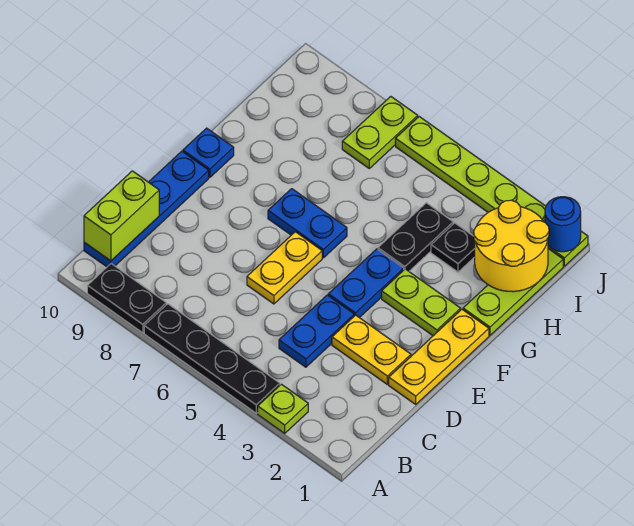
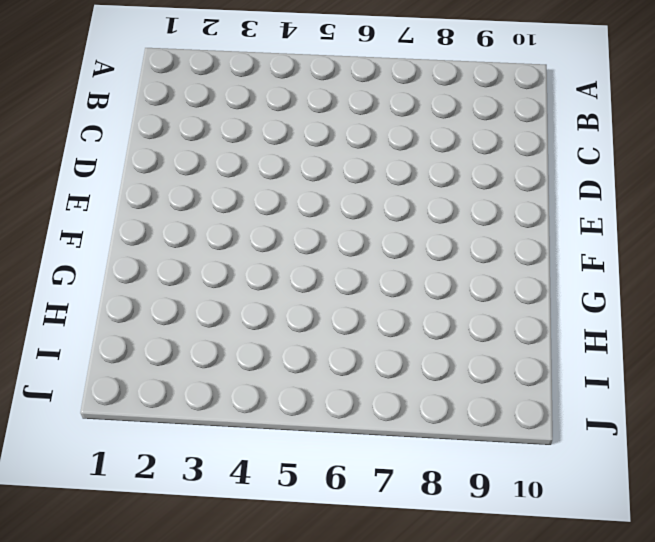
none -> lime plate A3 level 1
none -> black plate A4:A7 level 1
none -> black plate A8:A9 level 1

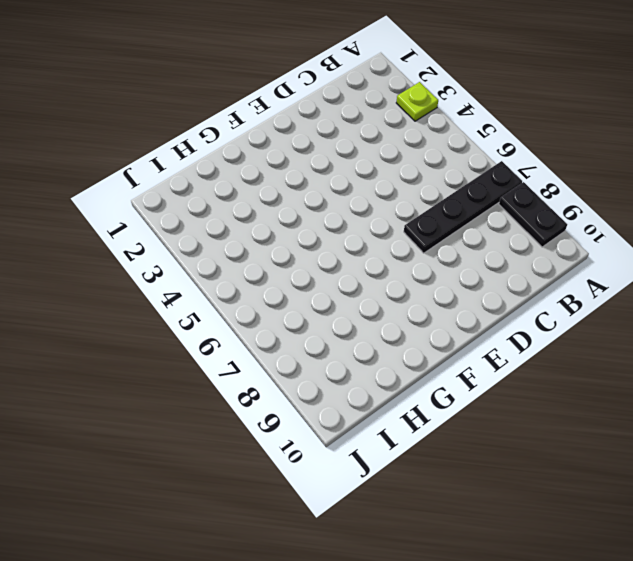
black plate A7:D7 level 1 -> black plate A4:A7 level 1
none -> blue plate B10:E10 level 1
none -> blue plate C4:D4 level 1
none -> yellow plate D1:F1 level 1

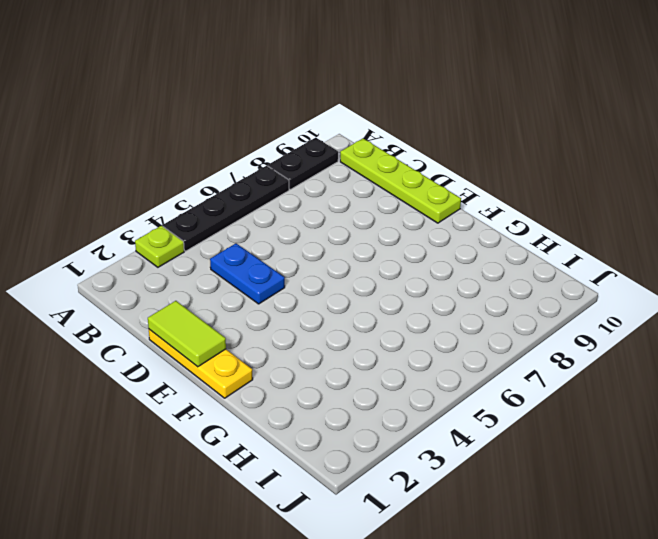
lime plate B10:E10 level 1 -> blue plate B10:E10 level 1
lime tile D1:E1 level 2 -> none
none -> yellow plate D2:D3 level 1
none -> yellow plate D6:E6 level 1
none -> blue plate E4:F4 level 1

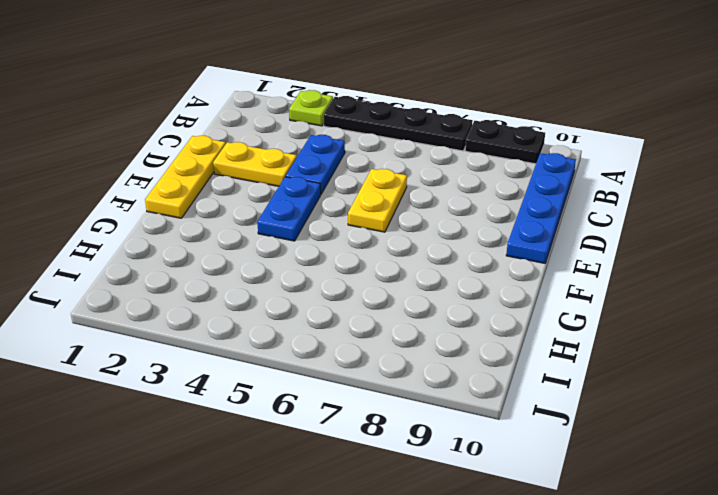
none -> lime plate F2:F3 level 1
none -> blue plate F6:F7 level 1
none -> blue plate F10 level 1

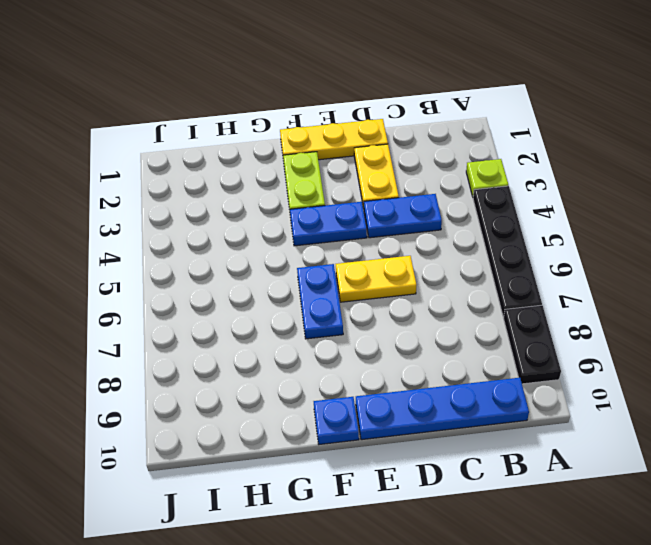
none -> lime plate G1:I1 level 1
none -> black plate G4:H4 level 1
none -> black plate H3 level 1

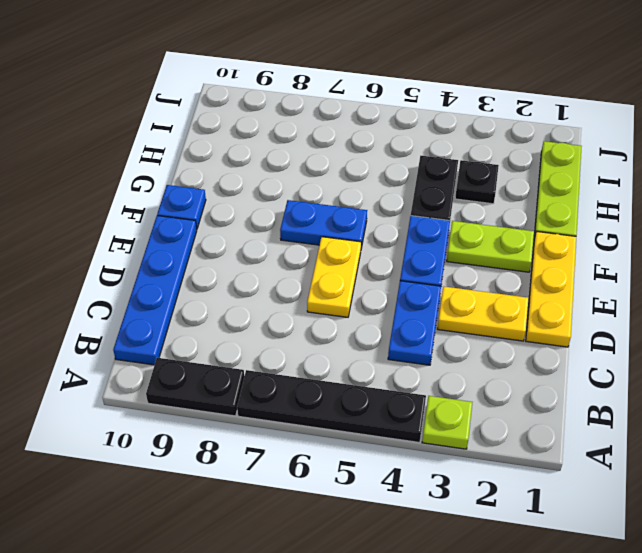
none -> lime plate I7:J7 level 1
none -> lime plate J1:J6 level 1
none -> lime brick B10:C10 level 2

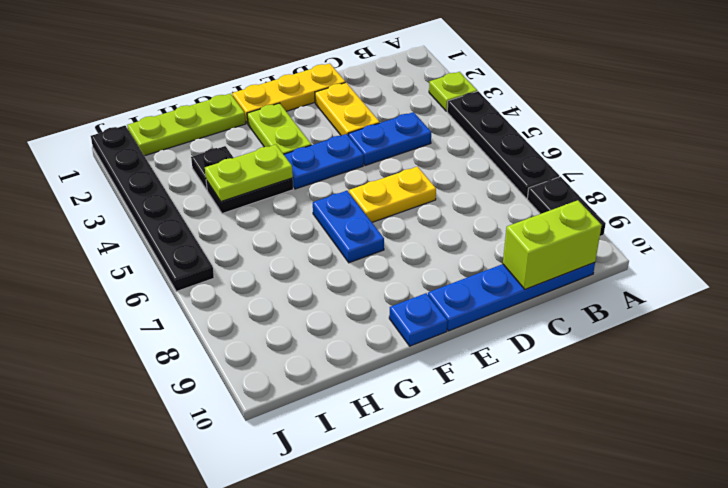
lime plate G4:H4 level 2 -> lime plate I7:J7 level 1
black plate J1:J6 level 1 -> lime plate J1:J6 level 1
none -> yellow round brick H1:I2 level 2
none -> blue round brick J1 level 2

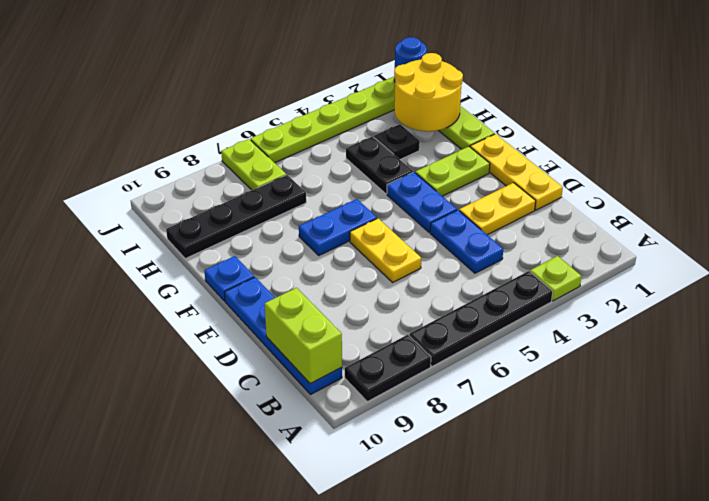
black plate H7:H10 level 1 -> none

